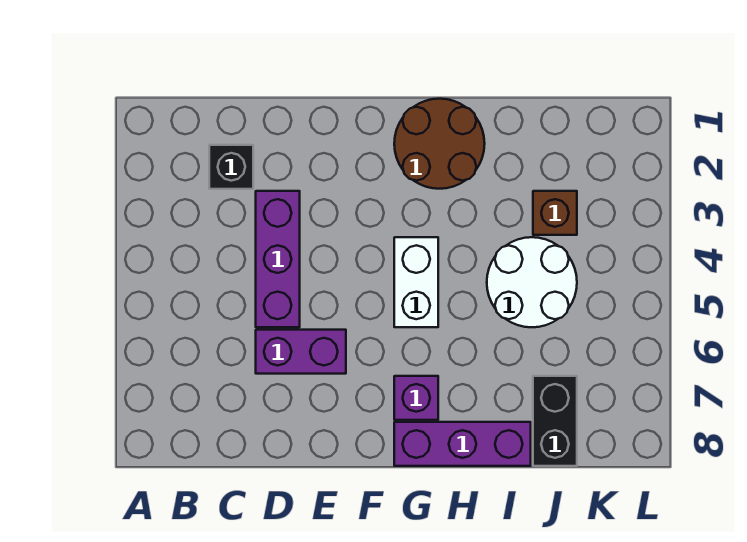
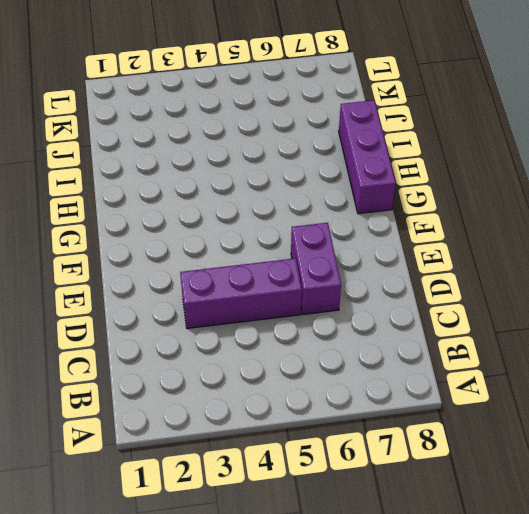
none -> black brick C2 level 1
none -> brown round brick G1:H2 level 1

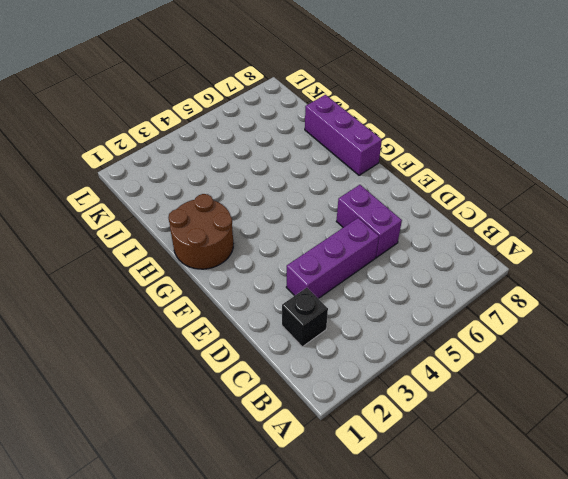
none -> white brick G4:G5 level 1
none -> purple brick G7 level 1

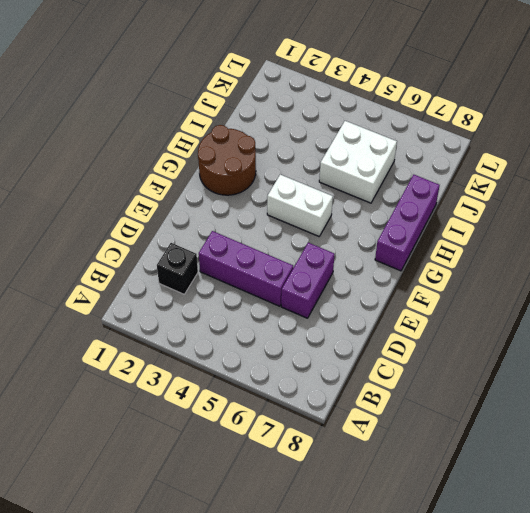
white brick I5:J6 level 1 -> white round brick I4:J5 level 1
none -> purple brick G7 level 1
none -> brown brick J3 level 1

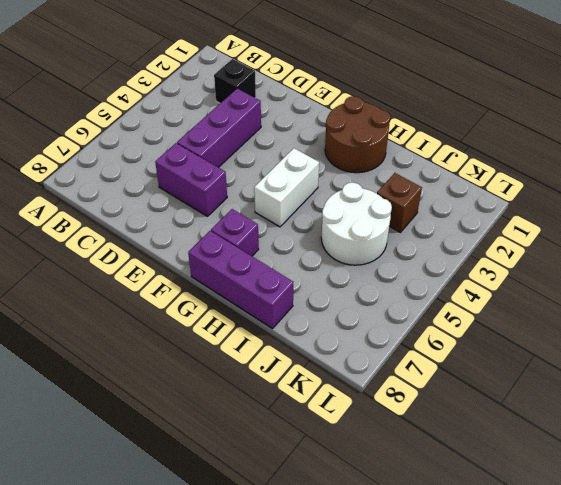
none -> black brick J7:J8 level 1

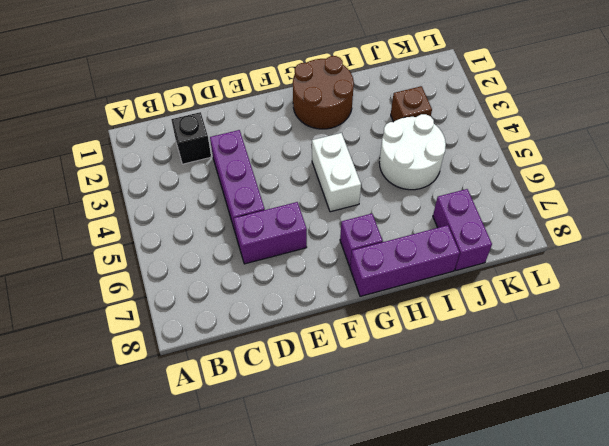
purple brick J7:J8 level 1 -> black brick J7:J8 level 1

